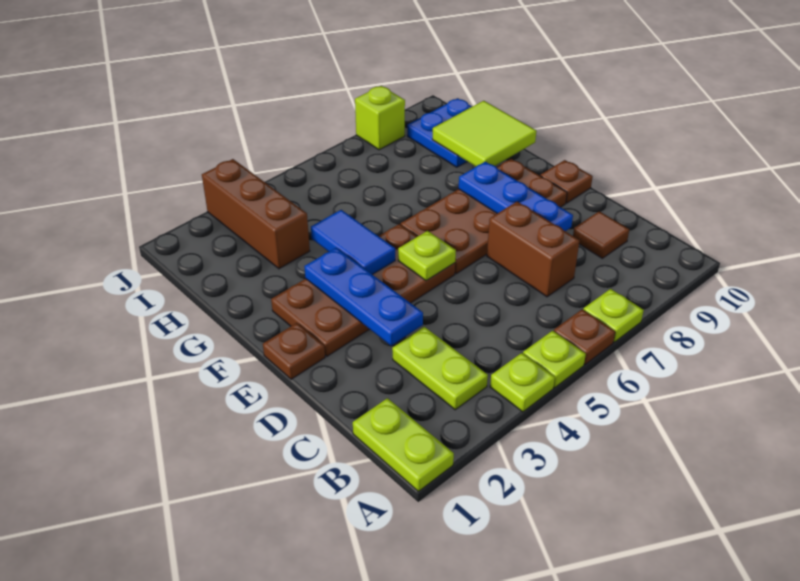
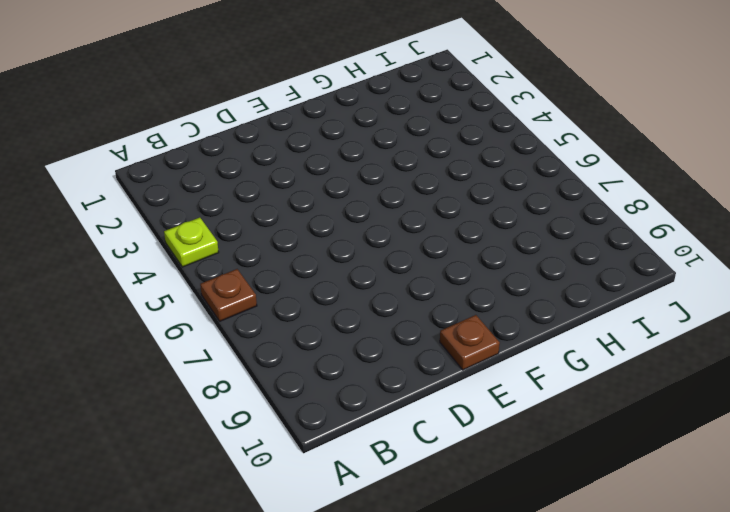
none -> lime plate A1:B1 level 1
none -> lime plate A5 level 1
none -> lime plate A7 level 1

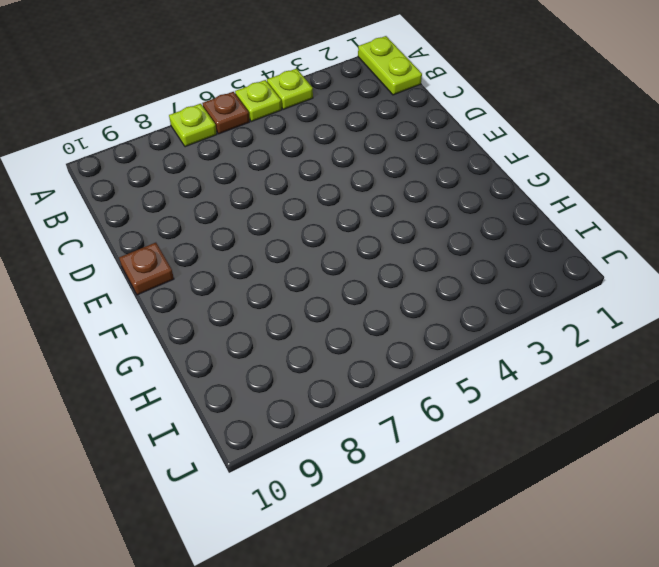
none -> lime plate B3:C3 level 1
none -> brown brick C7:D7 level 1
none -> brown tile C9 level 1

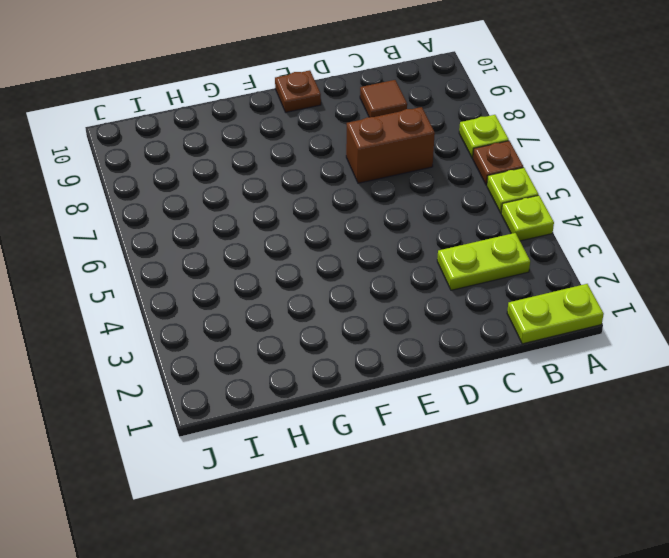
none -> brown plate E1 level 1
none -> brown plate E2:F5 level 1
none -> brown plate E6:F9 level 1

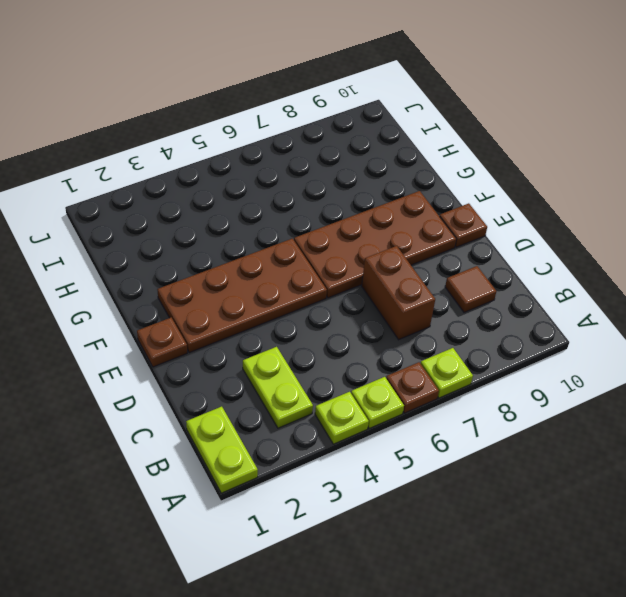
none -> brown brick H3:J3 level 1
none -> blue plate H9:I10 level 1
none -> lime brick J8 level 1

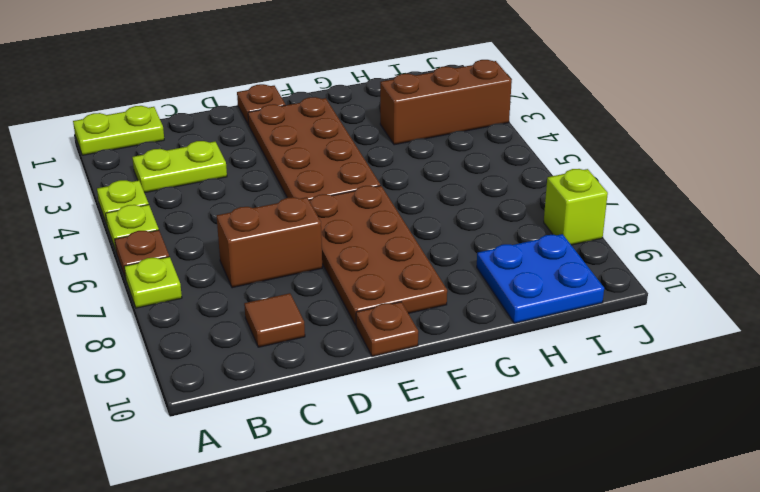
none -> blue plate D3:F3 level 2
none -> blue plate D8:F8 level 2
none -> lime plate E5 level 2

